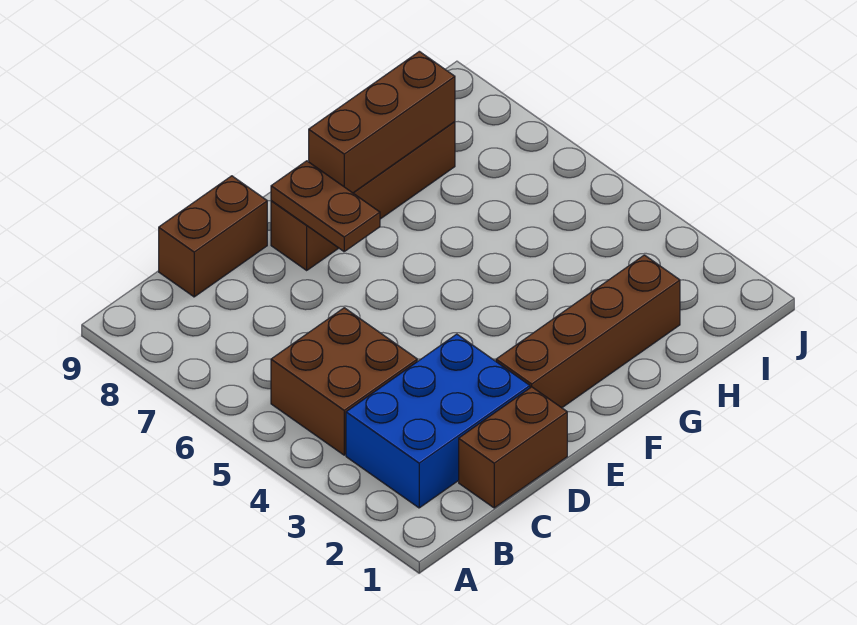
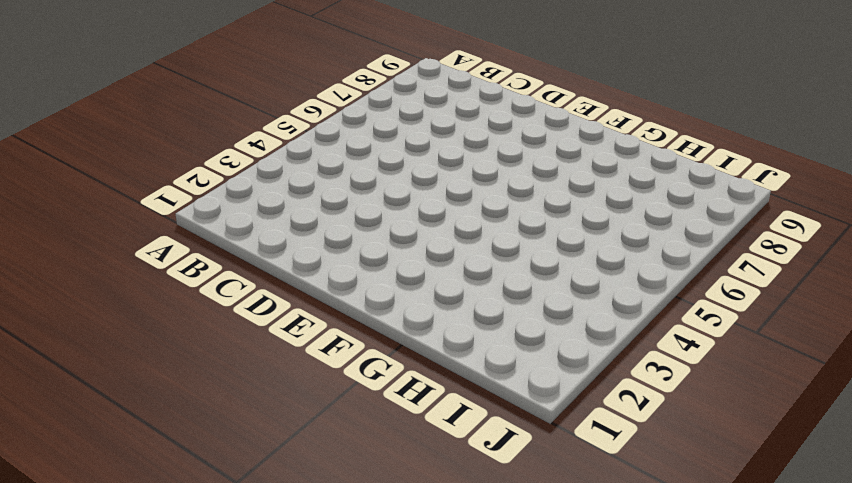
none -> blue brick B2:D3 level 1
none -> brown brick B4:C5 level 1

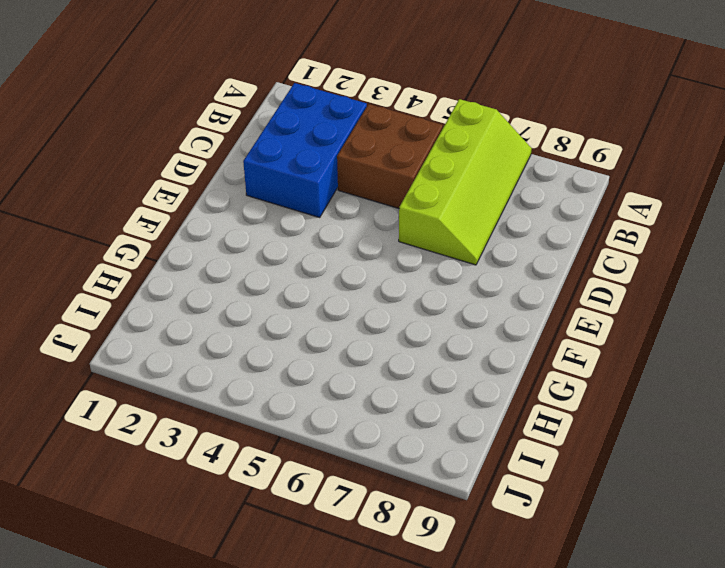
lime slope A6:D7 level 1 top 6 -> none
none -> brown brick C1:D1 level 1
none -> brown brick C9:D9 level 1

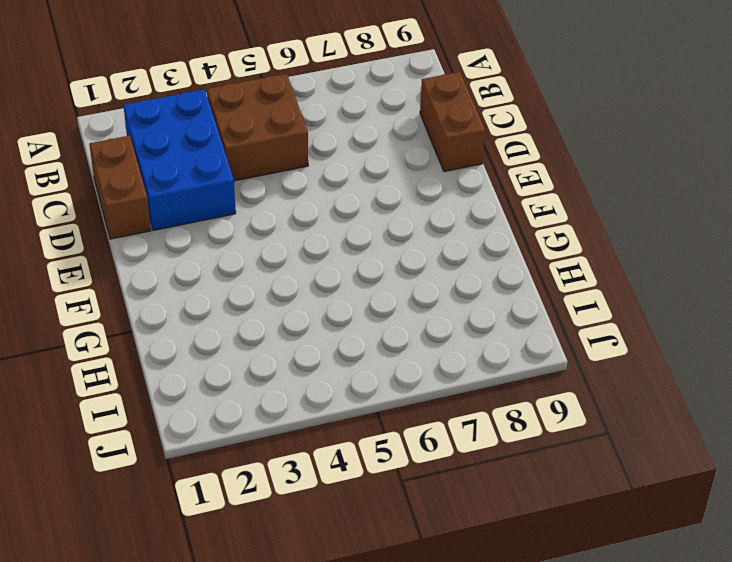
none -> brown brick E2:H2 level 1
none -> brown brick E8:H8 level 1

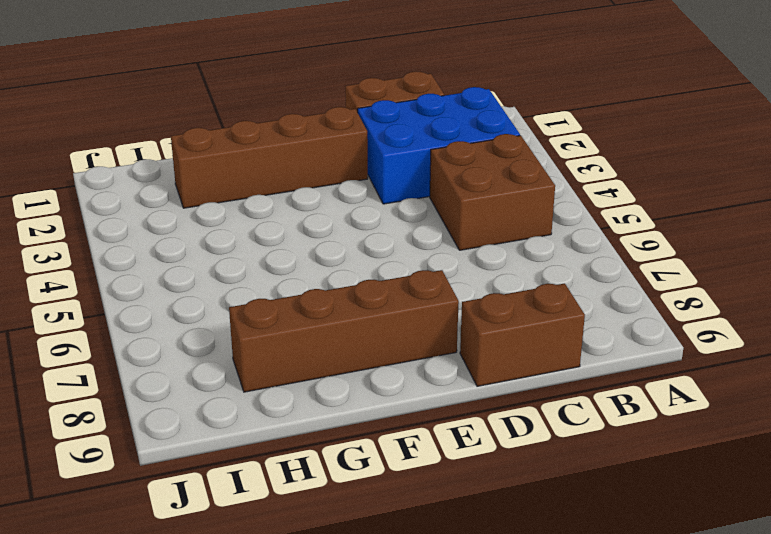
none -> brown plate E7:E8 level 2
none -> brown brick F8:H8 level 2

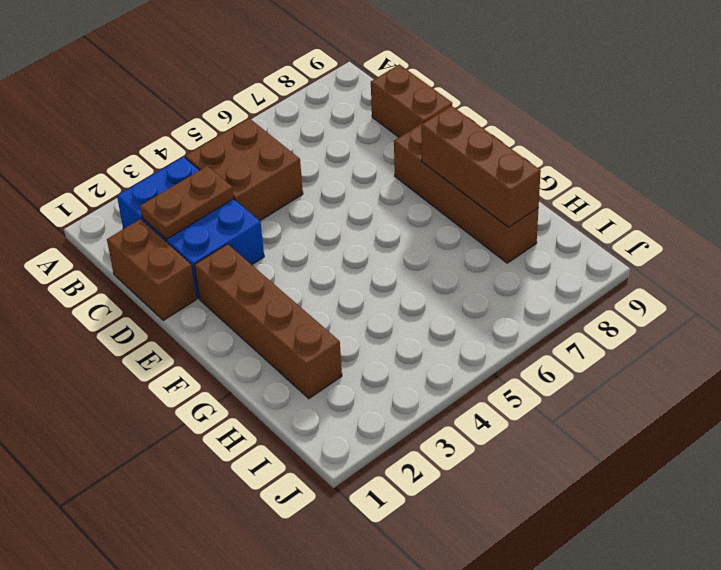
brown plate C2:C3 level 2 -> brown plate E7:E8 level 2

